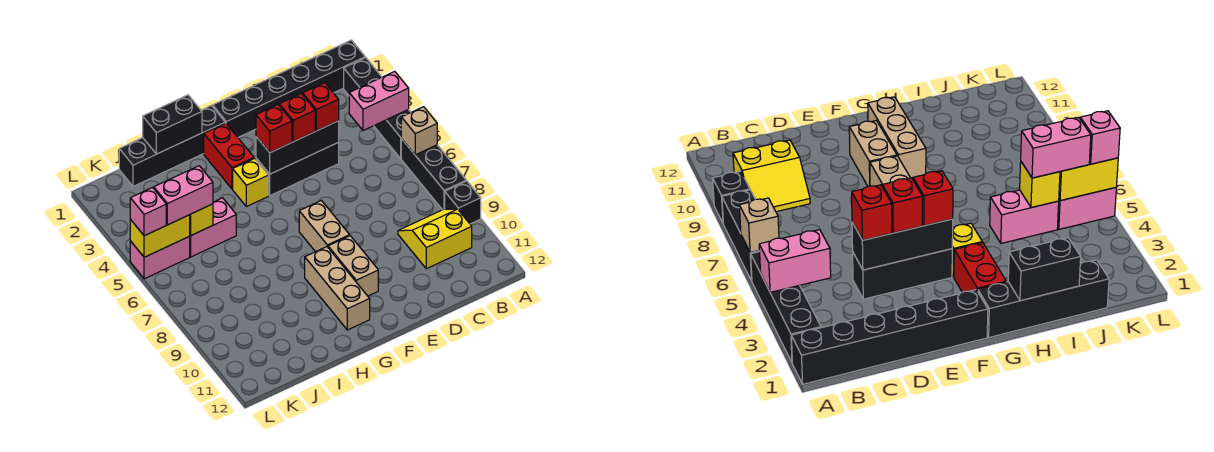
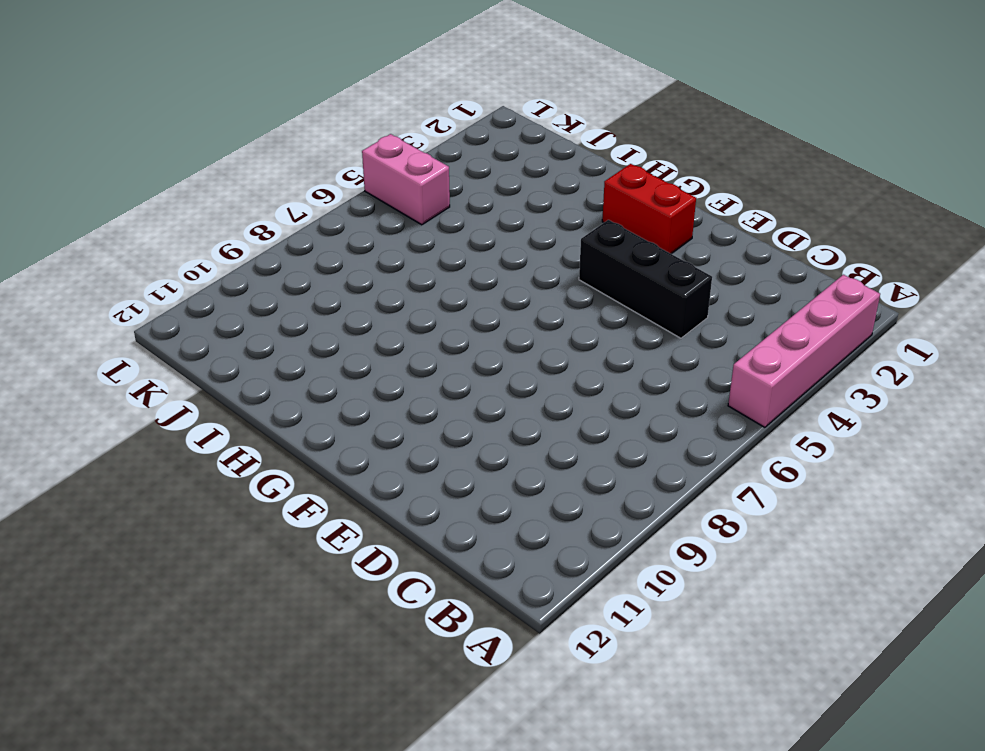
pink brick A2:A5 level 1 -> black brick A2:A5 level 1
red brick F2:G2 level 1 -> red brick G2:G3 level 1
none -> black brick A1:F1 level 1
none -> black brick A6:A8 level 1
none -> black brick A9 level 1

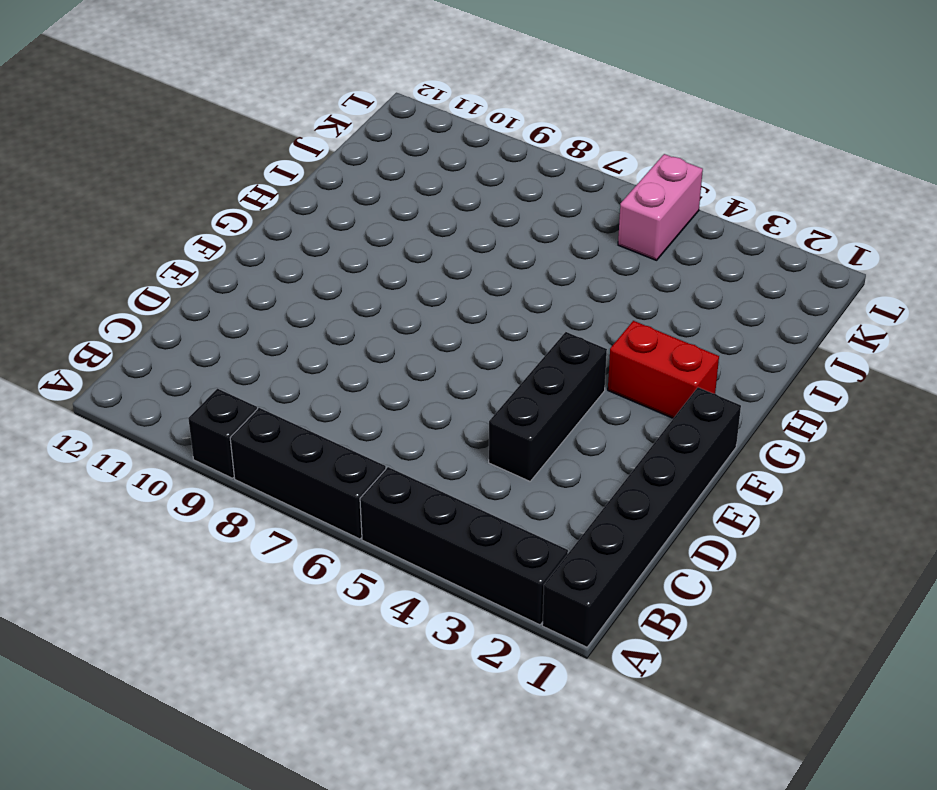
none -> yellow slope B9:C10 level 1 top 10
none -> tan brick F7:F8 level 1
none -> tan brick F9:F10 level 1

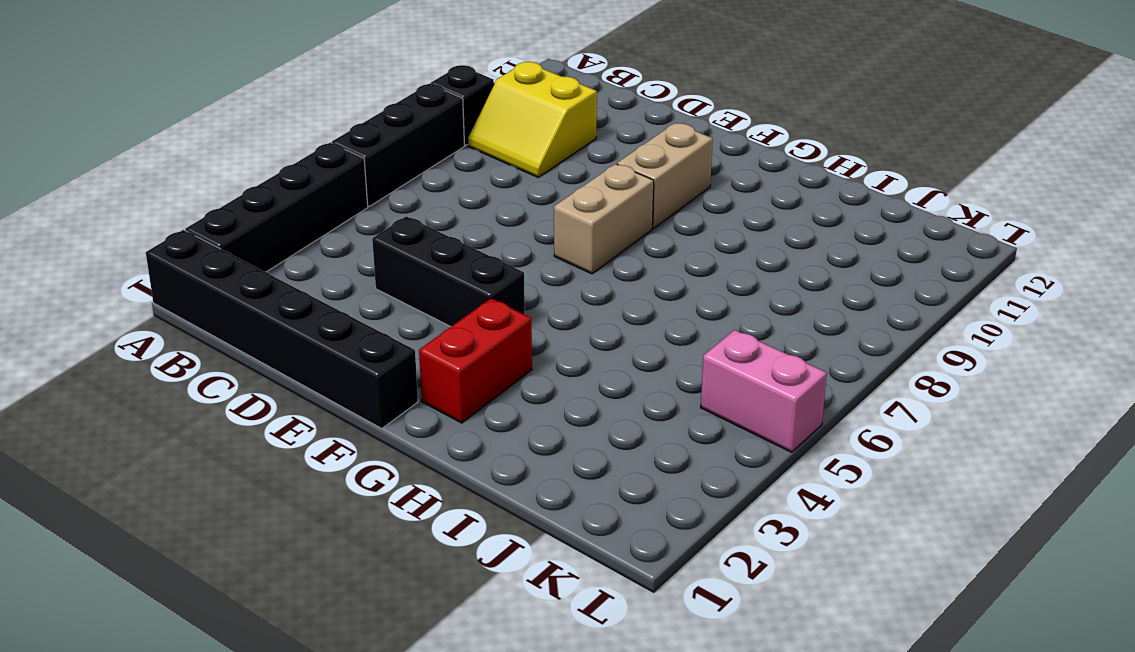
none -> black brick G1:J1 level 1
none -> yellow brick G4 level 1
none -> tan brick G9:G11 level 1

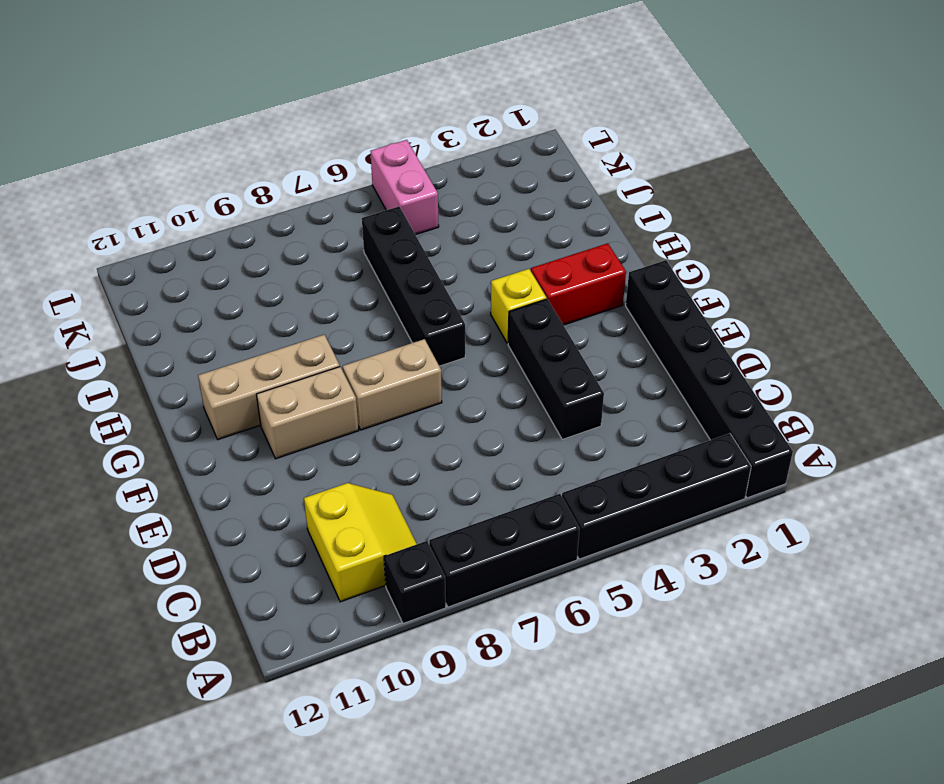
black brick G6:J6 level 1 -> black brick G1:J1 level 1
none -> pink brick I5:J5 level 1
none -> pink brick A4:B4 level 2
none -> tan brick A6 level 2

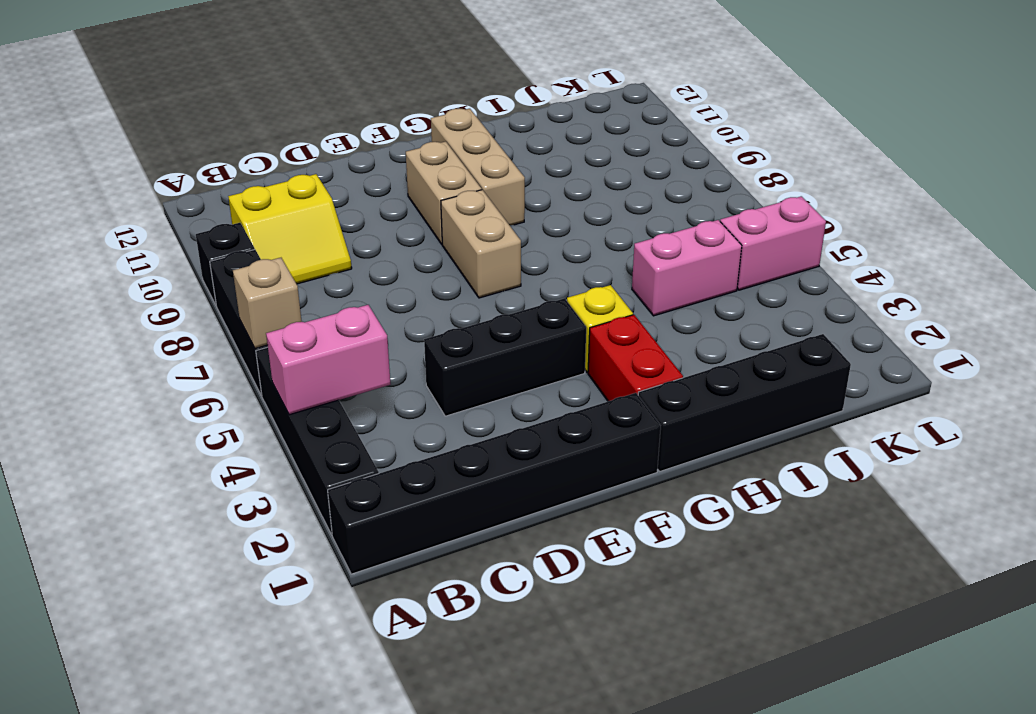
none -> black brick D4:F4 level 2
none -> black brick H1:I1 level 2
none -> yellow brick J5 level 2

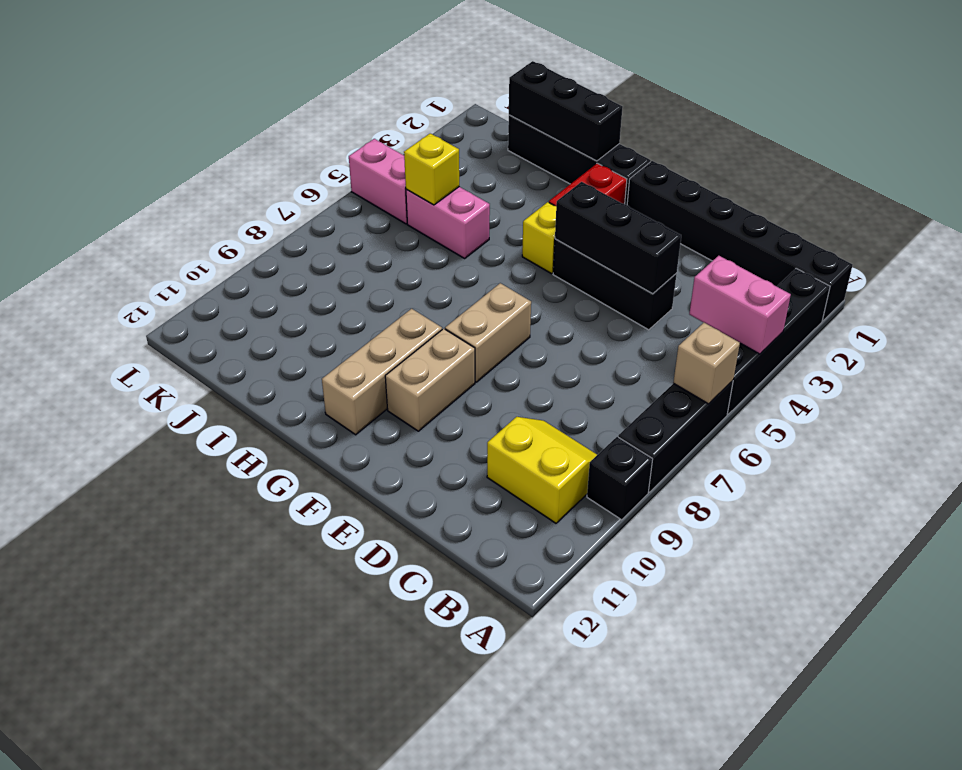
black brick H1:J1 level 2 -> black brick H1:I1 level 2
none -> yellow brick K5:L5 level 2
none -> red brick D4 level 3
none -> red brick E4 level 3

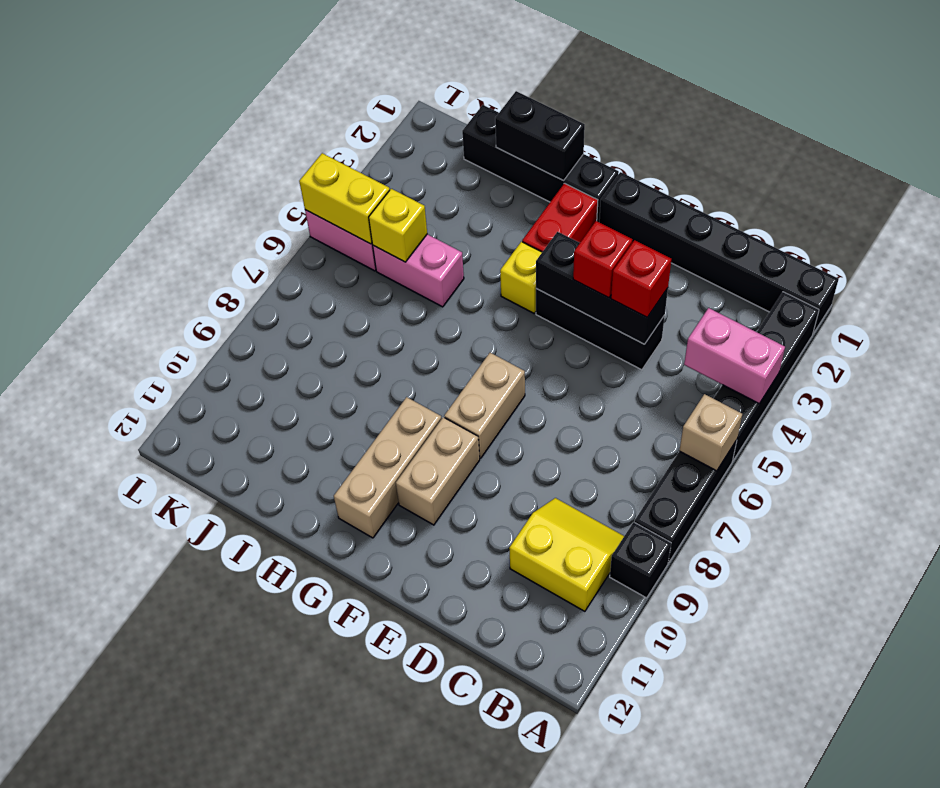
none -> red brick F4 level 3
none -> pink brick J5:K5 level 3
none -> pink brick L5 level 3

